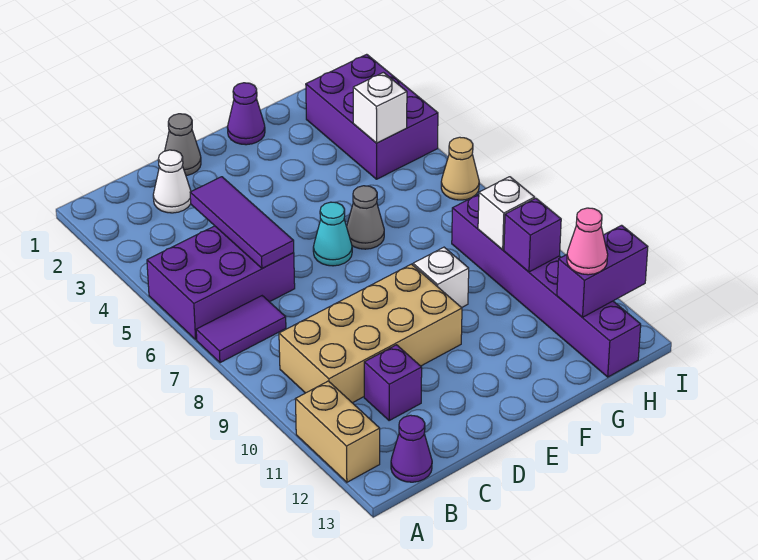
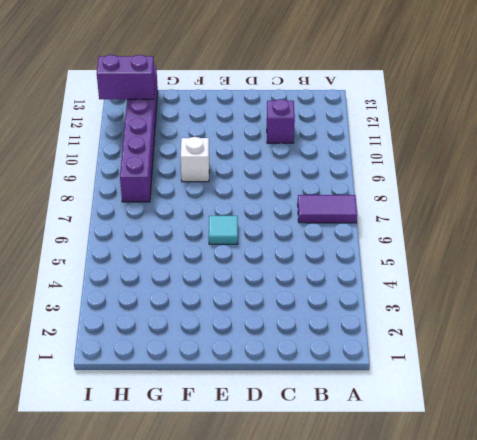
cyan tile E6 level 1 -> cyan cone E6 level 1
none -> purple brick A5:C6 level 1
none -> tan brick A11:A12 level 1
none -> tan brick B9:E10 level 1

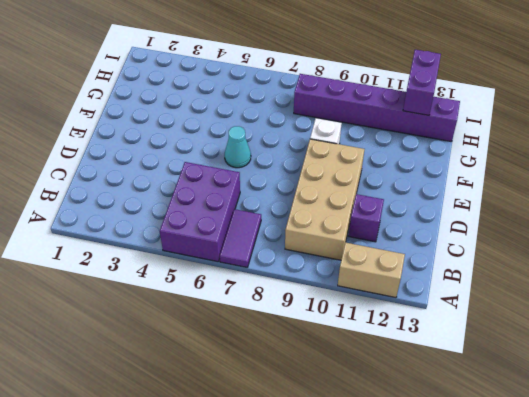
none -> purple cone B13 level 1
none -> white cone C2 level 1
none -> grey cone D1 level 1

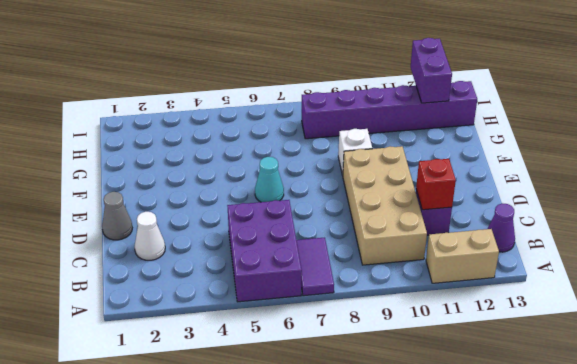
red brick C11 level 2 -> none
none -> purple cone F1 level 1
none -> grey cone F6 level 1
none -> purple brick H2:I4 level 1

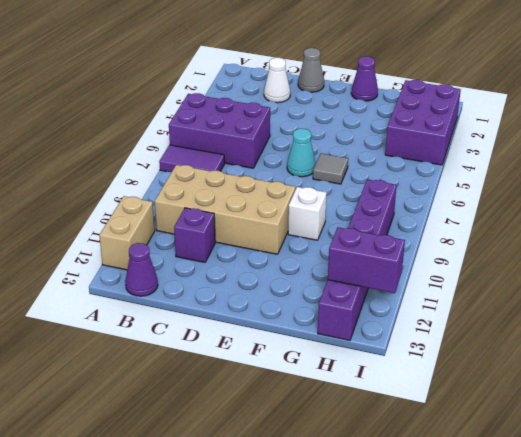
grey tile F6 level 1 -> grey cone F6 level 1
none -> tan cone I6 level 1
none -> purple tile C4:C6 level 2
none -> white brick H4 level 2

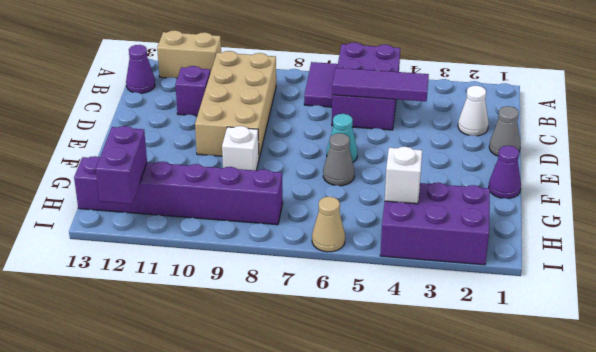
none -> white brick H9 level 2
none -> purple brick H10 level 2
none -> pink cone H12 level 3

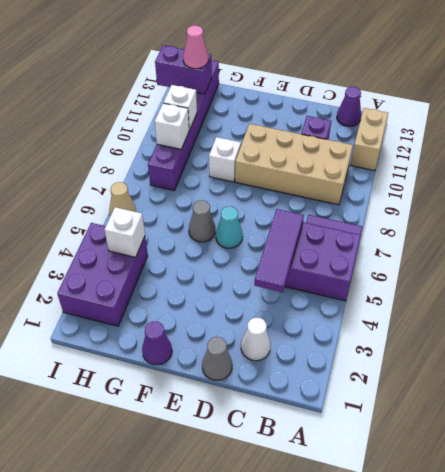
white brick H10 level 2 -> purple brick H10 level 2

